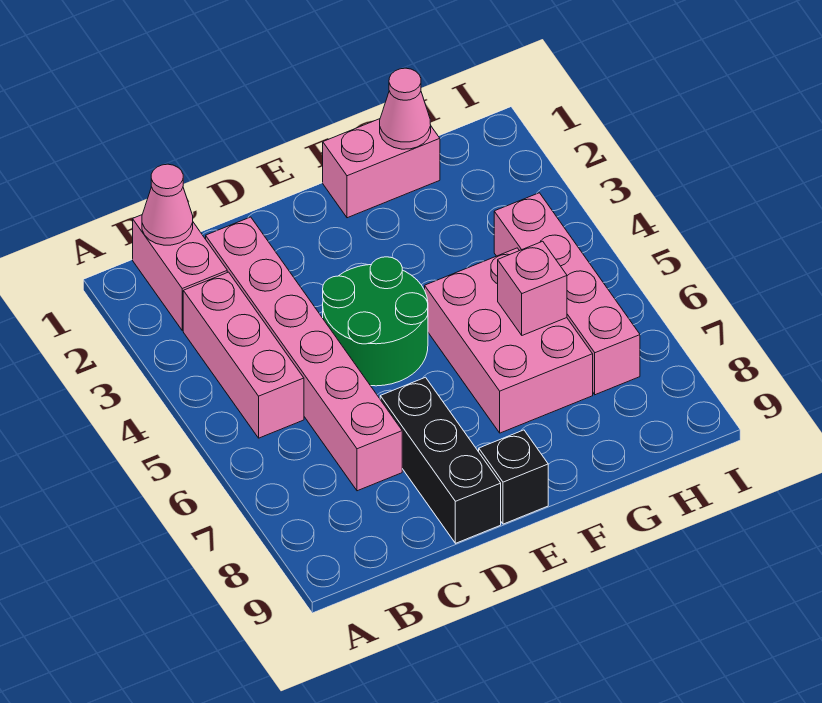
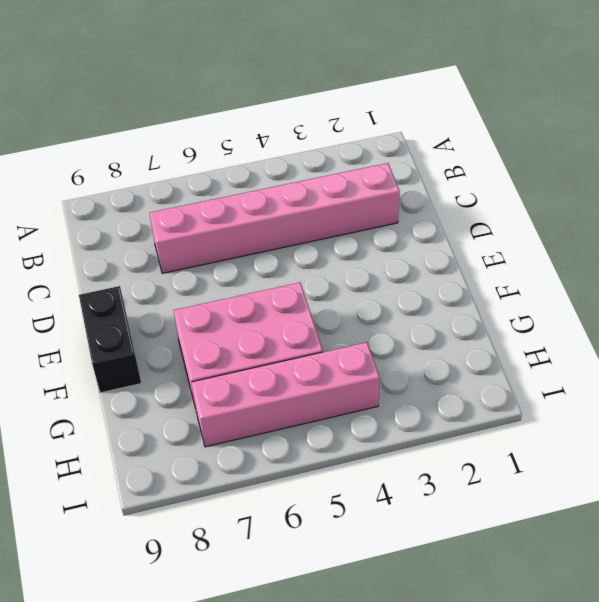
black brick E9:F9 level 1 -> black brick E9 level 1
none -> pink brick B1:B2 level 1
none -> pink brick B3:B5 level 1
none -> green round brick D4:E5 level 1

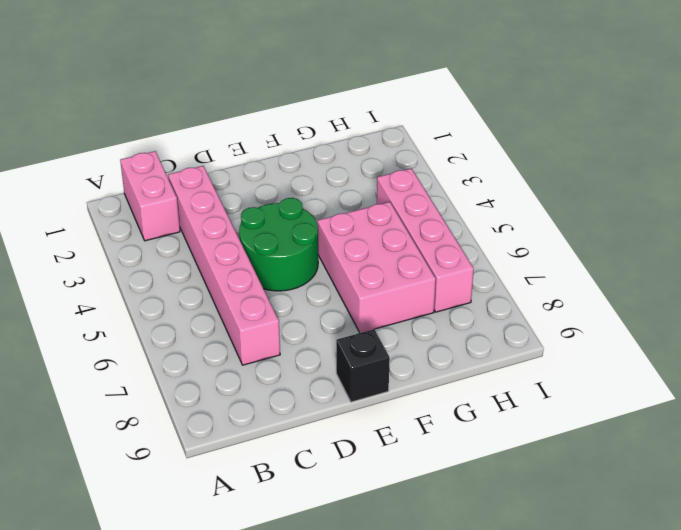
none -> pink brick B3:B5 level 1
none -> black brick D7:D9 level 1
none -> pink brick F1:G1 level 1

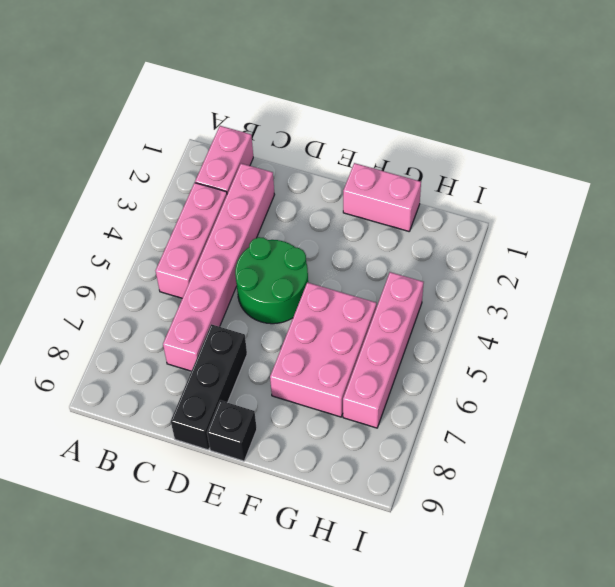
none -> pink cone B1 level 2
none -> pink cone G1 level 2
none -> pink brick G6 level 2

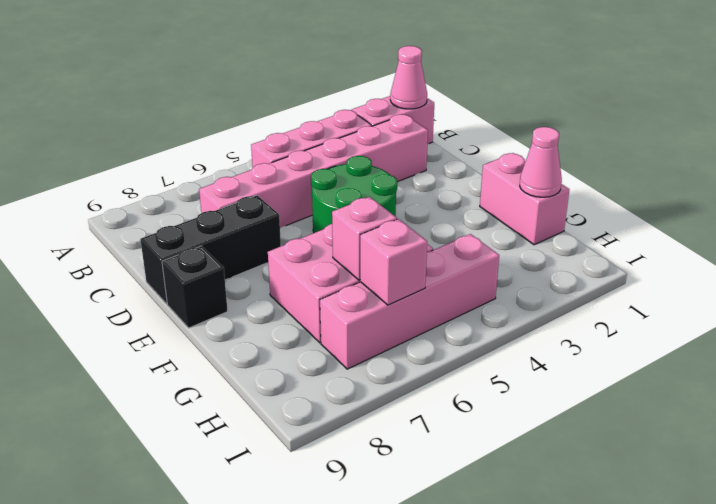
pink brick H6 level 2 -> none

